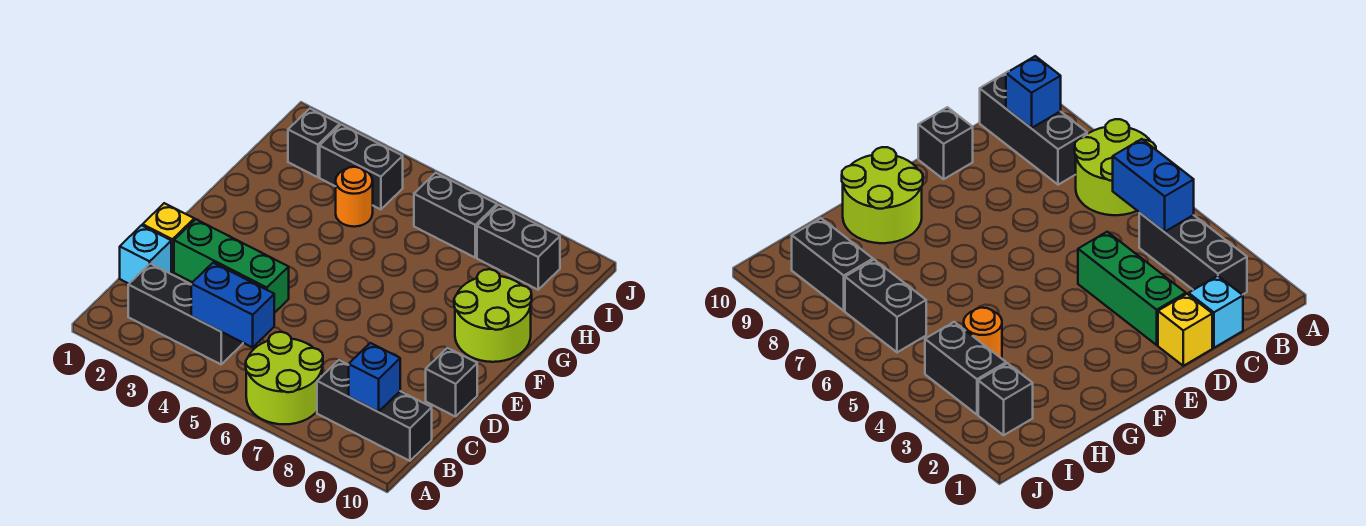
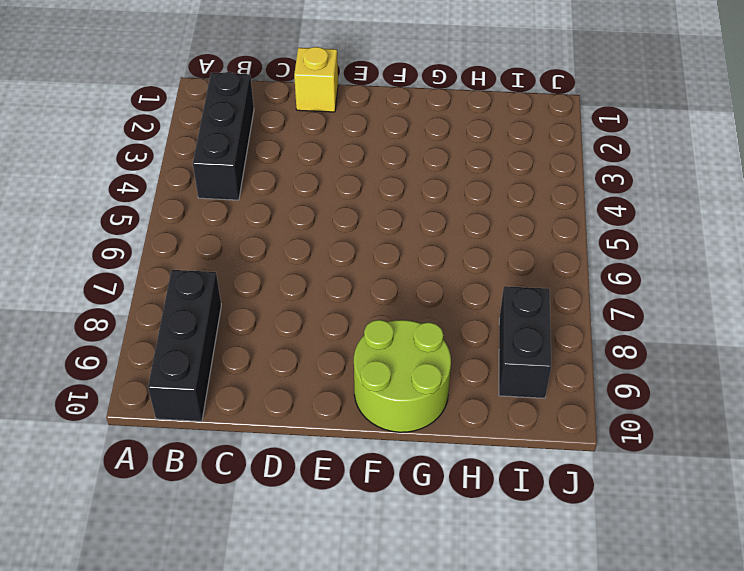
none -> lime round brick A6:B7 level 1
none -> cyan brick C1 level 1
none -> green brick D2:D4 level 1

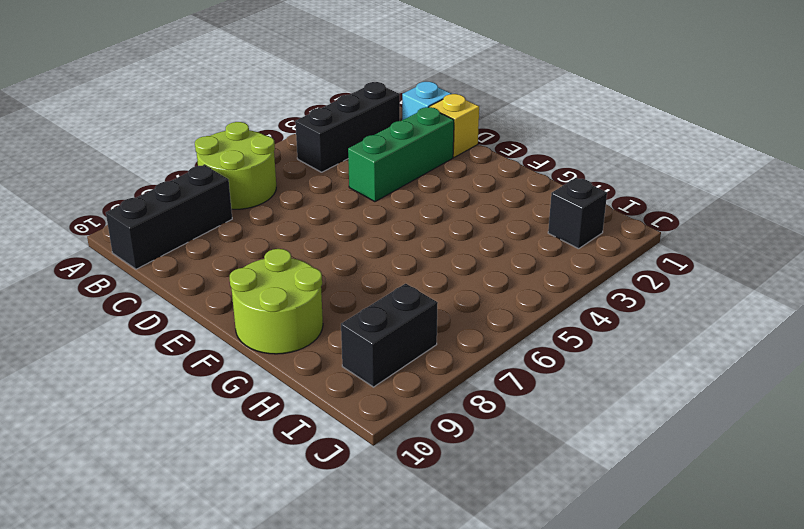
none -> black brick D10 level 1
none -> orange round brick H4 level 1
none -> black brick I3:I4 level 1

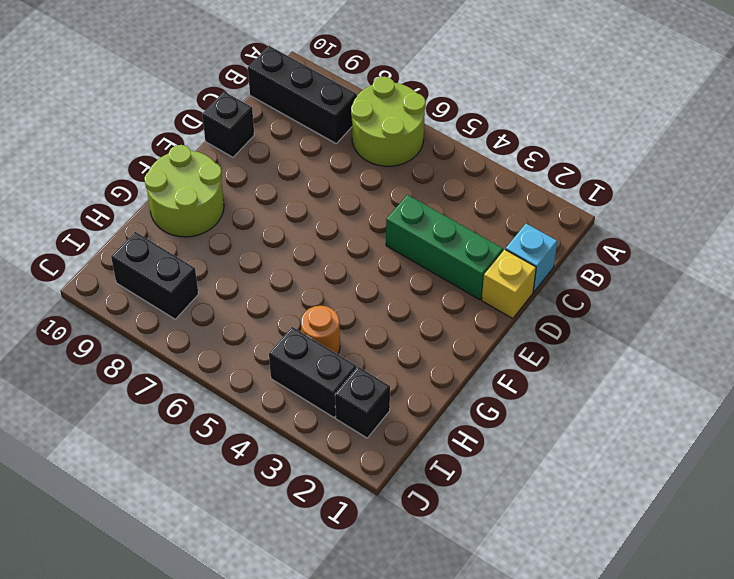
none -> black brick B2:B4 level 1
none -> black brick I6:I7 level 1
none -> blue brick B4:B5 level 2

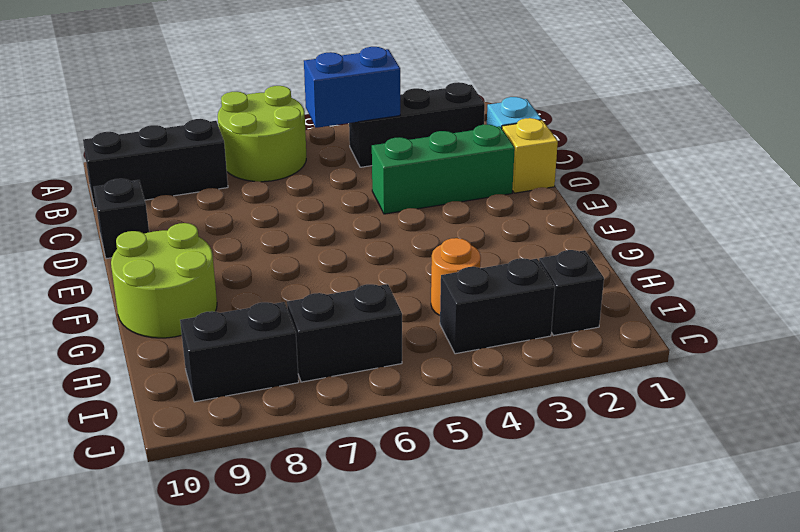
none -> blue brick B9 level 2

